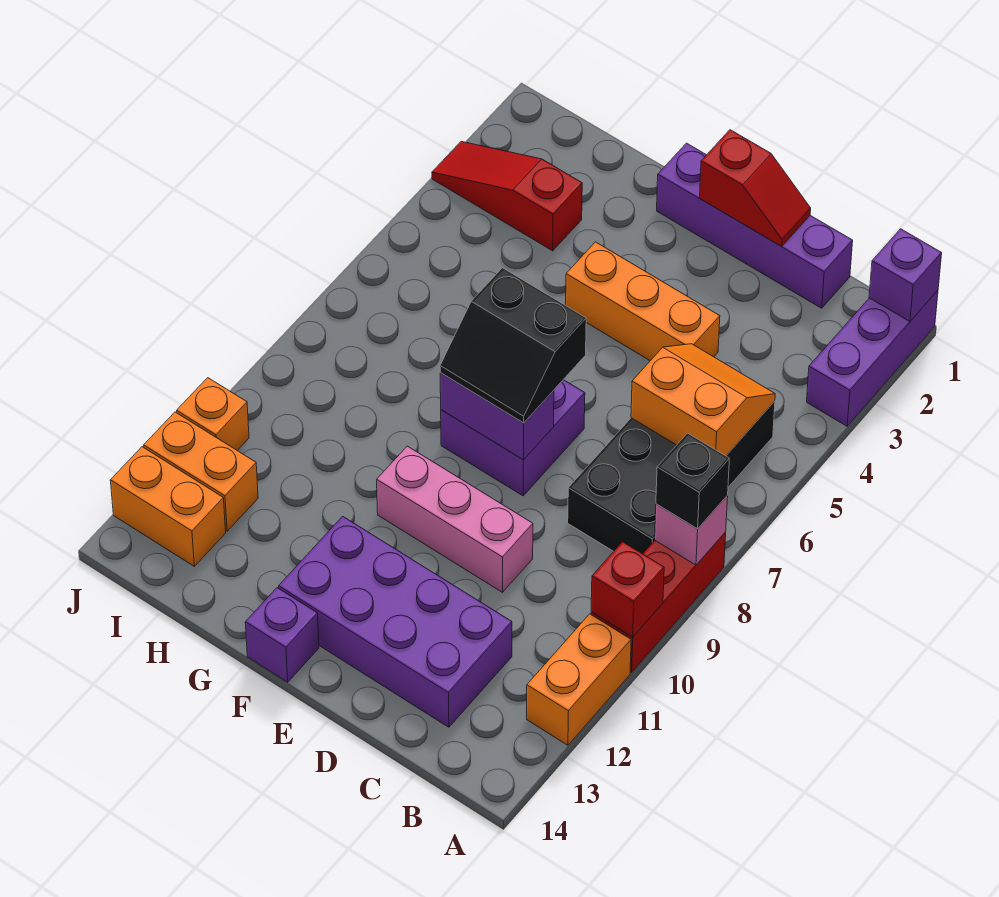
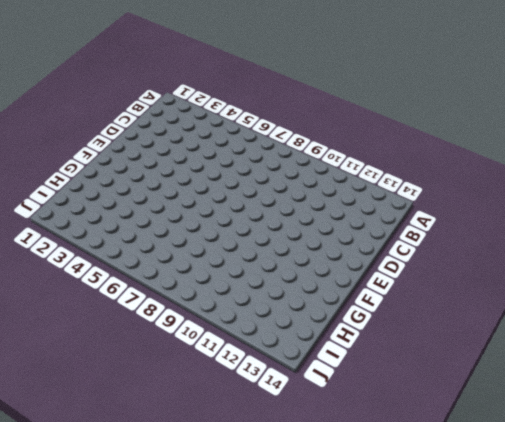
none -> purple brick A1:A3 level 1
none -> red brick A8:A10 level 1
none -> orange brick A11:A12 level 1

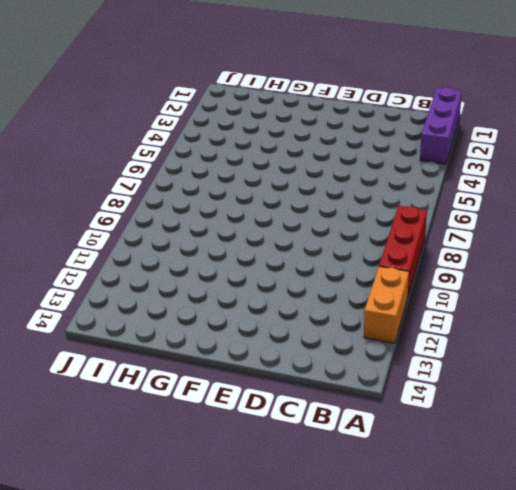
none -> black brick B5:C8 level 1
none -> purple brick C1:F1 level 1
none -> purple brick C12:F13 level 1

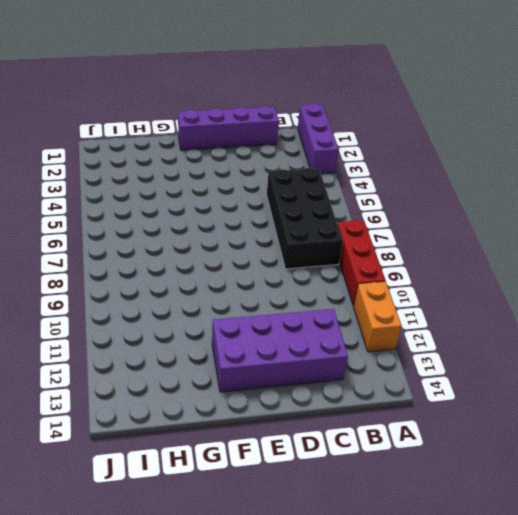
none -> orange brick D4:F4 level 1
none -> pink brick D10:F10 level 1
none -> purple brick E7:F8 level 1

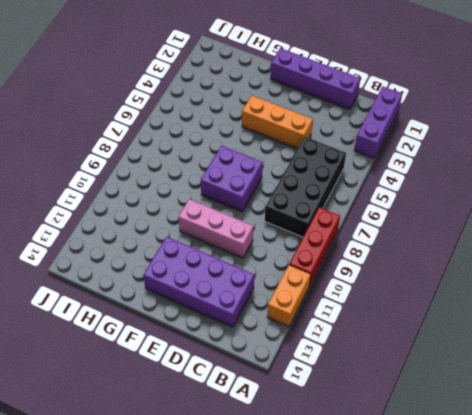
none -> purple brick F14 level 1
none -> red slope H3:J3 level 1 top H
none -> orange brick I12:J12 level 1

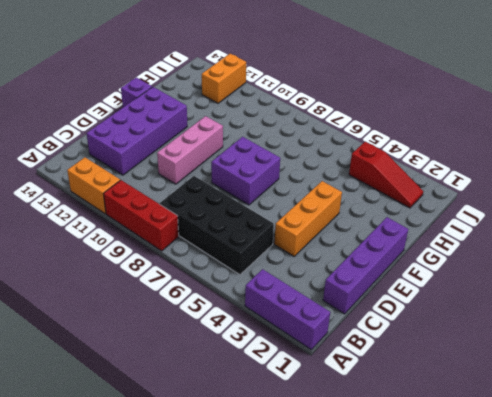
red slope I2:I4 level 1 top 4 -> red slope H3:J3 level 1 top H
none -> orange brick I13:J13 level 1
none -> orange brick J11 level 1
none -> purple brick A1 level 2

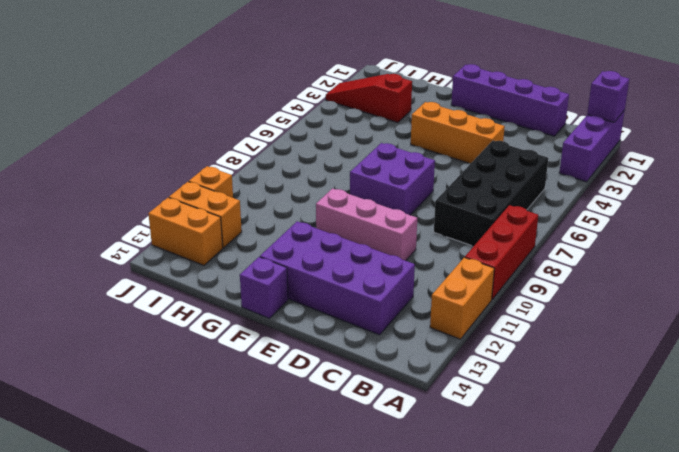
none -> pink brick A8 level 2
none -> red brick A10 level 2
none -> orange slope B5:C6 level 2 top 6

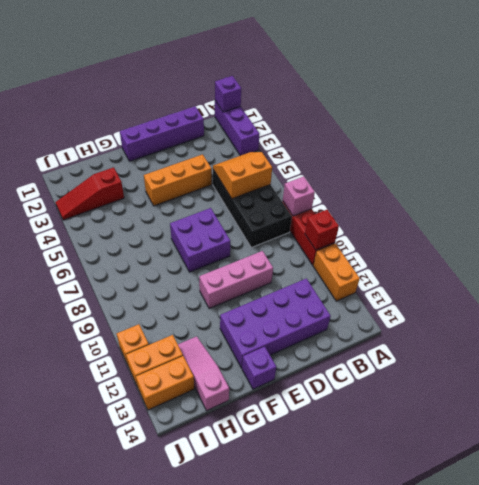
pink slope H12:H14 level 1 top 14 -> none
none -> red slope D1:E1 level 2 top E
none -> purple brick E8:F8 level 2
none -> black brick A8 level 3

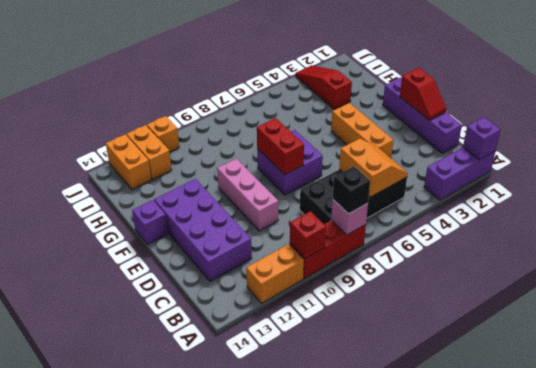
red brick E8:F8 level 2 -> purple brick E8:F8 level 2
none -> black slope E7:F8 level 3 top 7

